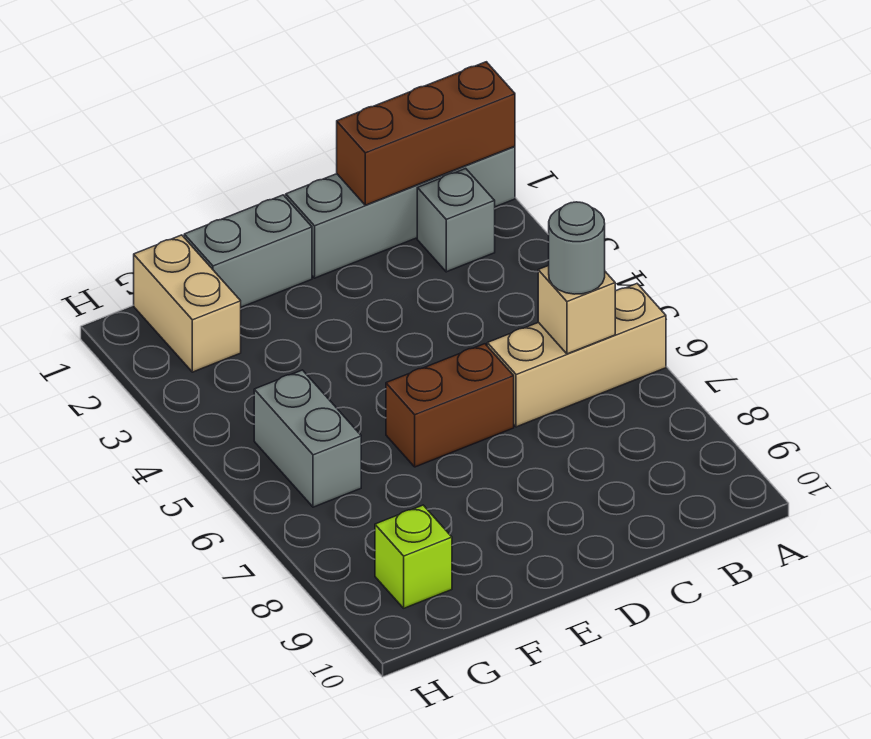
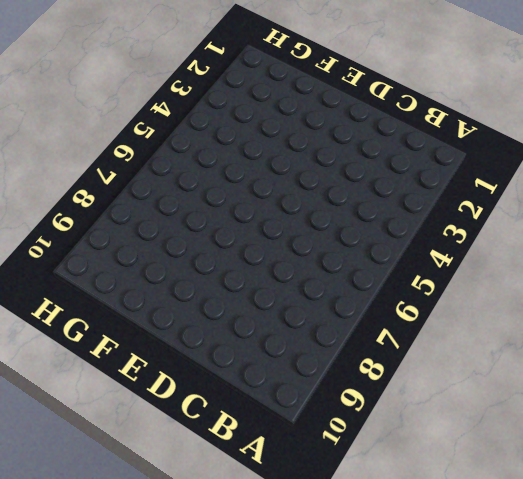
none -> grey brick A1:D1 level 1
none -> tan brick A6:C6 level 1

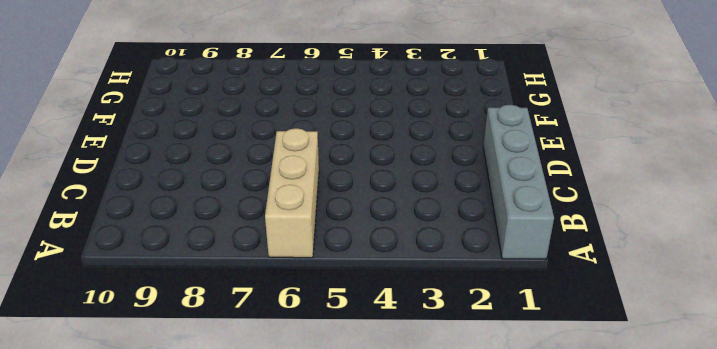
none -> grey brick B2 level 1
none -> brown brick D6:E6 level 1

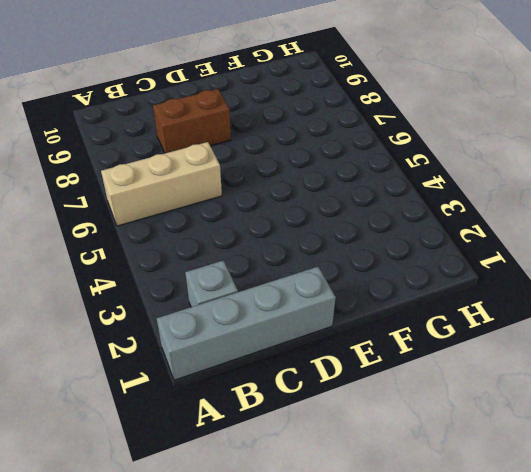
brown brick C8:D8 level 1 -> brown brick D6:E6 level 1
none -> grey brick E1:F1 level 1
none -> tan brick G1:G2 level 1

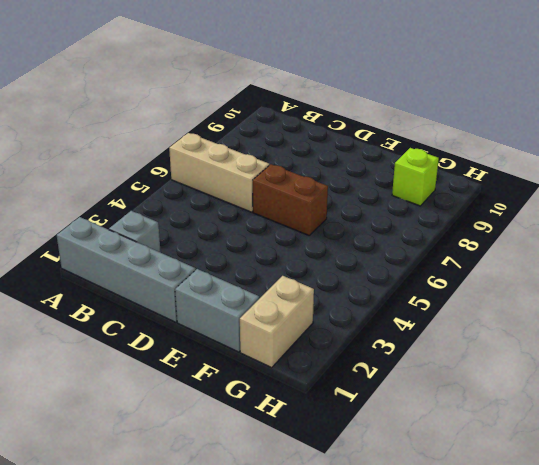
none -> grey brick G5:G6 level 1
none -> brown brick A1:C1 level 2

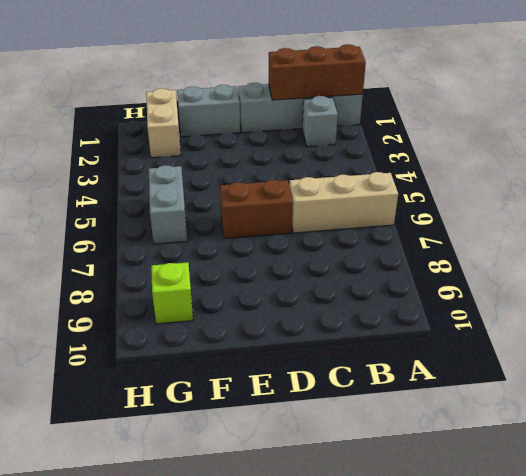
none -> tan brick B6 level 2
none -> grey round brick B6 level 3

